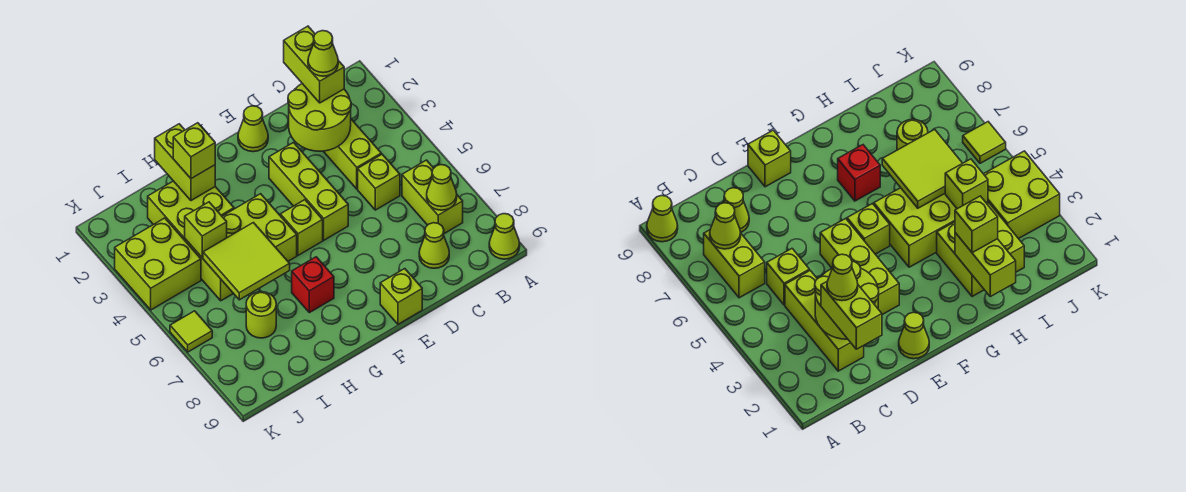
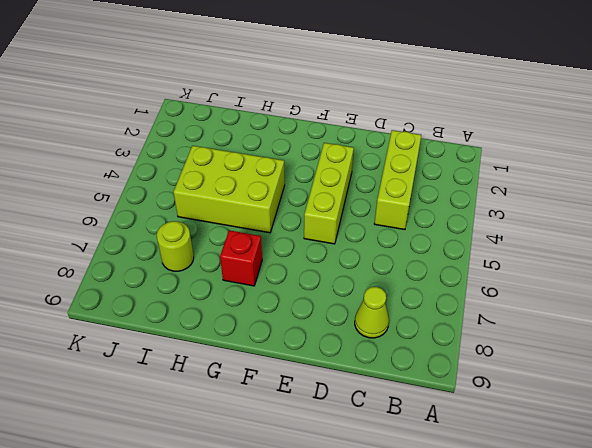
none -> lime cone A9 level 1
none -> lime brick B6:B7 level 1
none -> lime brick C5 level 1

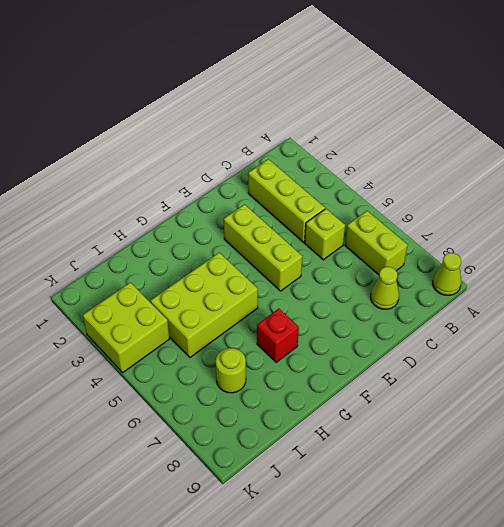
none -> lime cone E1 level 1
none -> lime brick E9 level 1
none -> lime brick F5 level 1

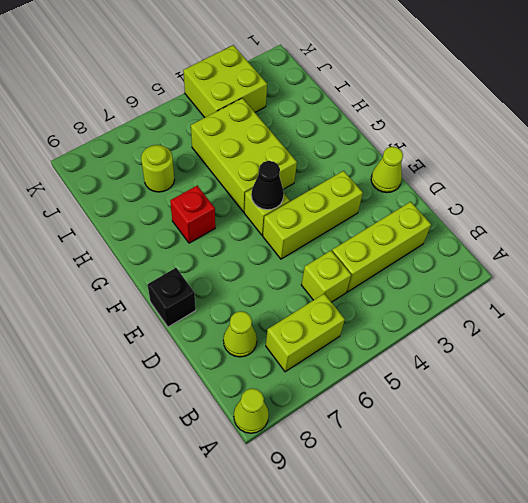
black brick E9 level 1 -> lime brick E9 level 1
black cone F5 level 2 -> none
none -> lime brick H2:I3 level 1
none -> lime tile K6 level 1
none -> lime cone B7 level 2

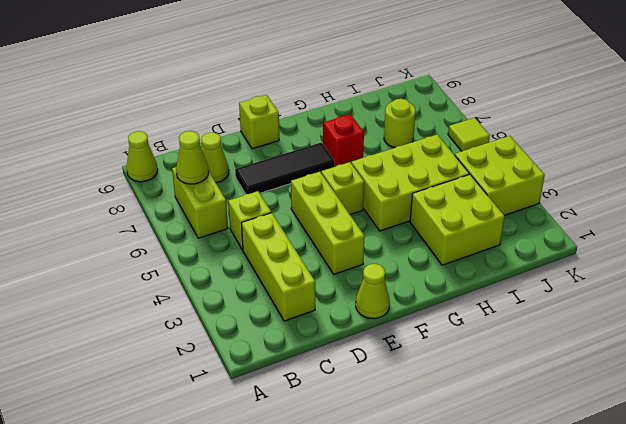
black tile D7:F7 level 1 -> none
none -> lime round brick C2:D3 level 2
none -> lime brick H1:H2 level 2
none -> lime tile H5:I6 level 2

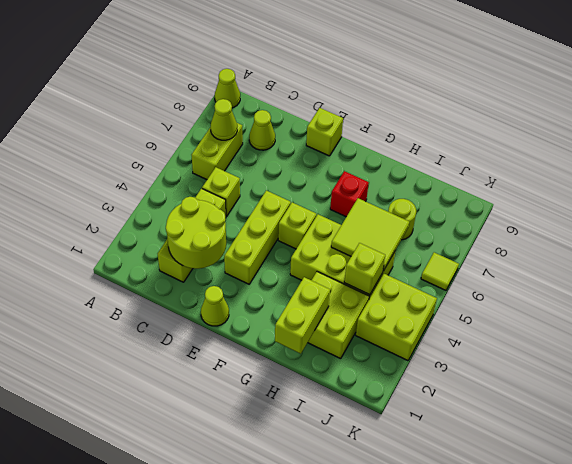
none -> lime brick C1:C2 level 3
none -> lime brick H2 level 3
none -> lime cone C2 level 4

